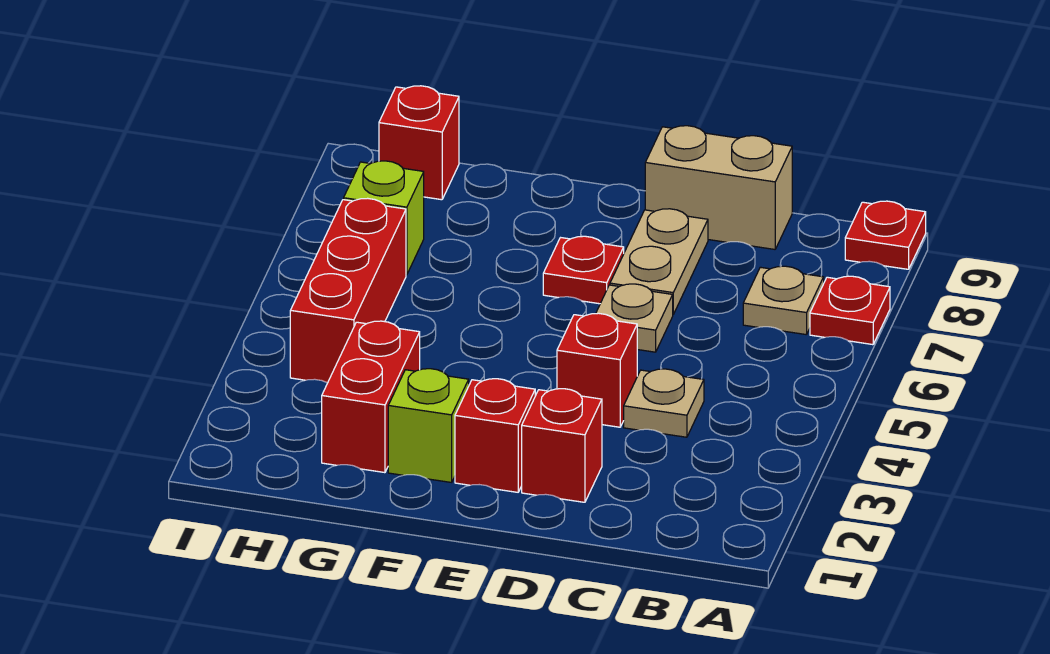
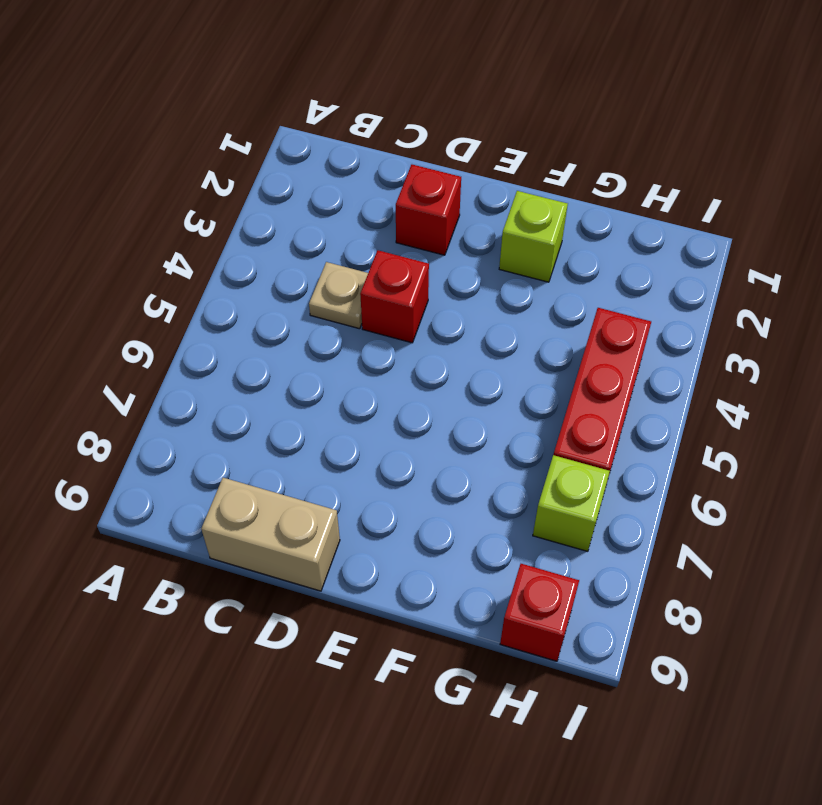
none -> red plate A7 level 1
none -> red plate A9 level 1
none -> tan plate B7 level 1

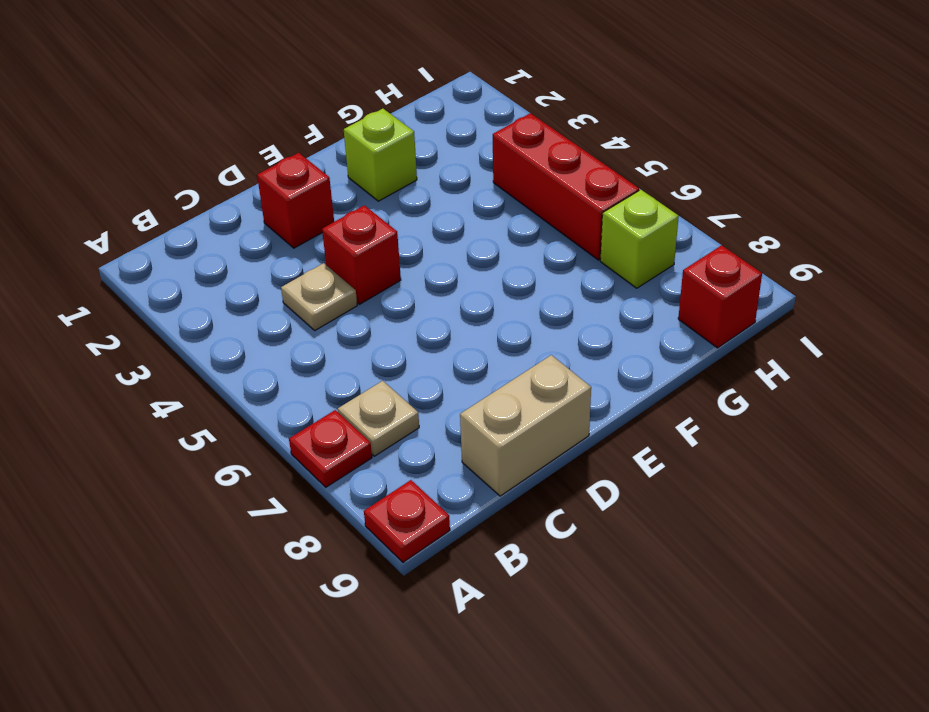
none -> tan plate D6 level 1
none -> tan plate D7:D8 level 1
none -> red brick E2 level 1

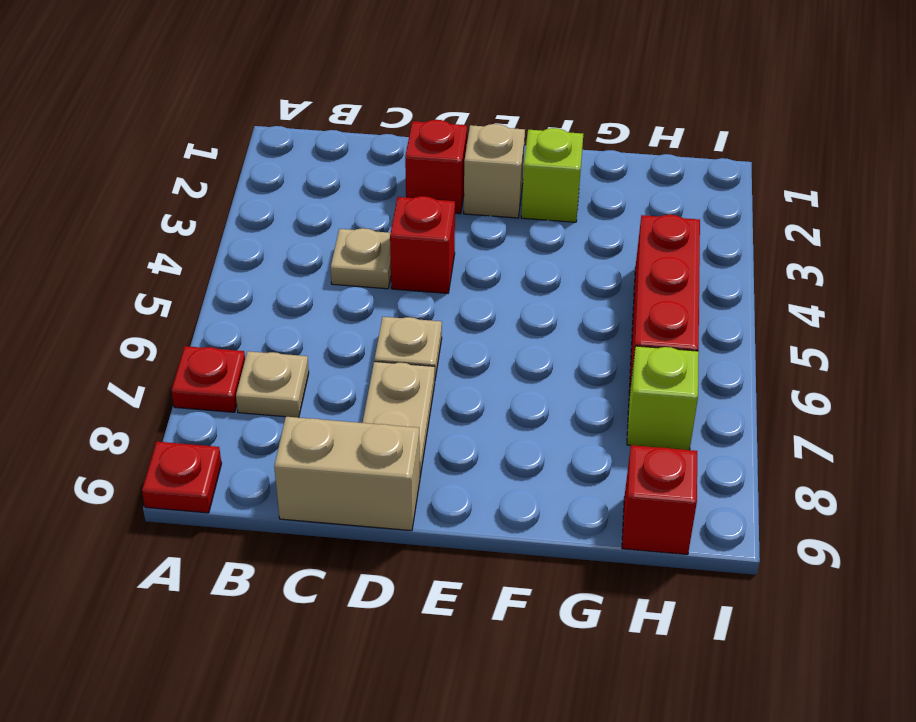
tan brick E2 level 1 -> red brick E2 level 1
none -> red plate E7 level 1
none -> red brick G2:G3 level 1

